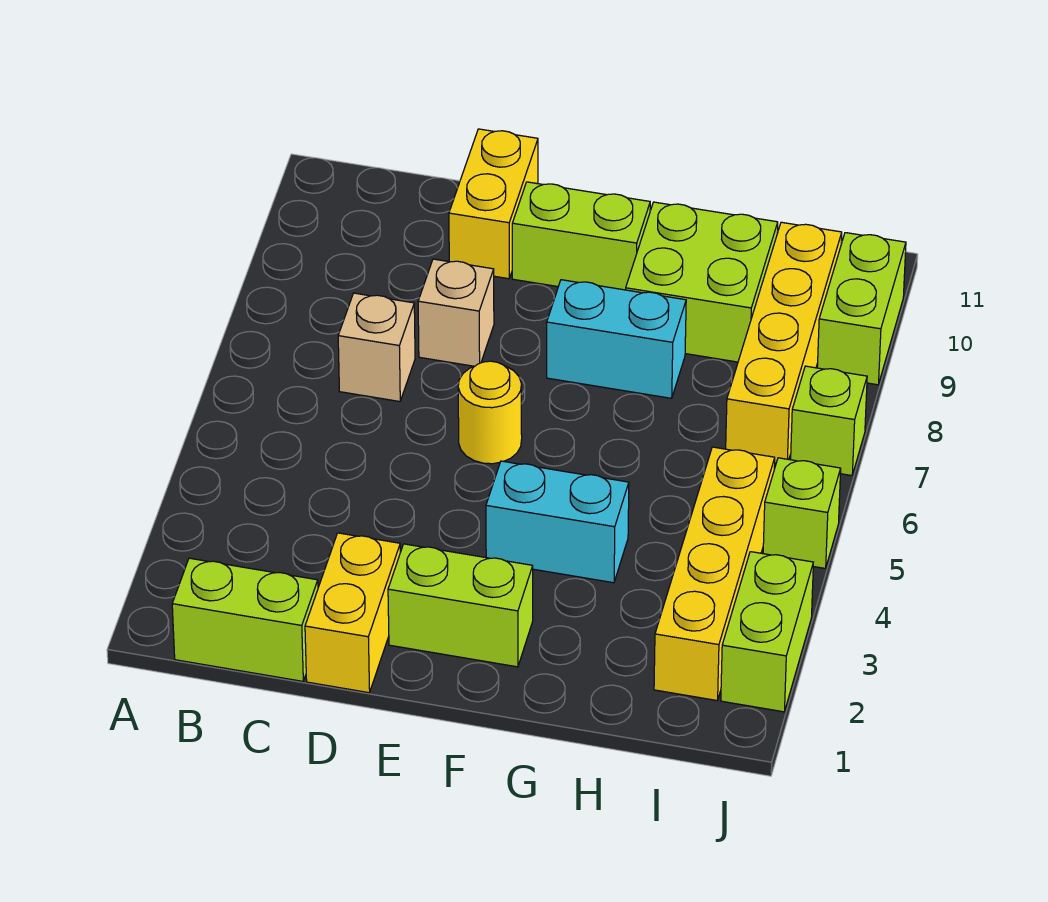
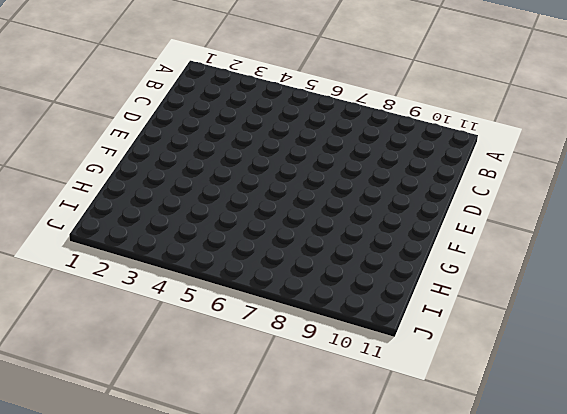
none -> lime brick B1:C1 level 1
none -> tan brick C7 level 1
none -> yellow brick D1:D2 level 1

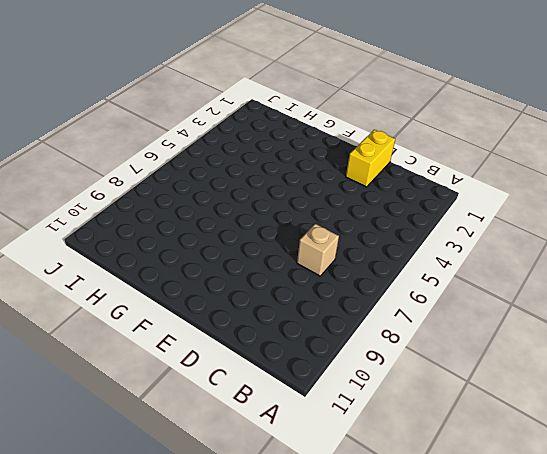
none -> lime brick B1:C1 level 1
none -> tan brick D8 level 1
none -> yellow brick D10:D11 level 1

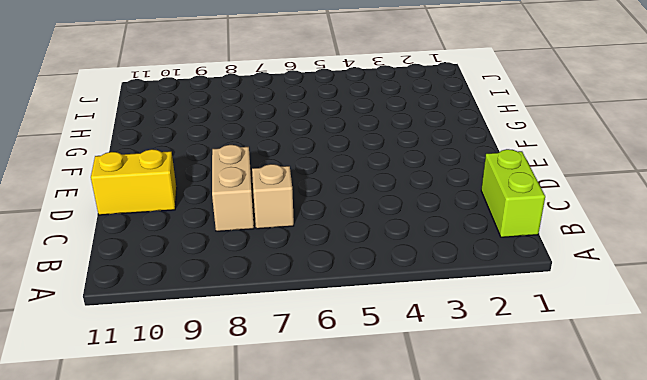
tan brick C8:D8 level 1 -> tan brick D8 level 1
none -> yellow brick D1:D2 level 1
none -> lime brick E2:F2 level 1
none -> yellow round brick E6 level 1

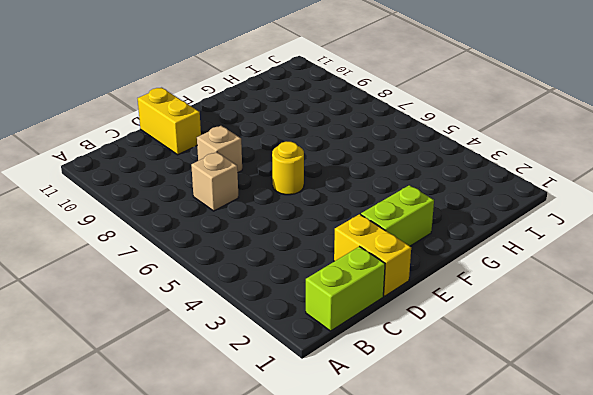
none -> lime brick E10:F10 level 1
none -> cyan brick F4:G4 level 1
none -> cyan brick F8:G8 level 1

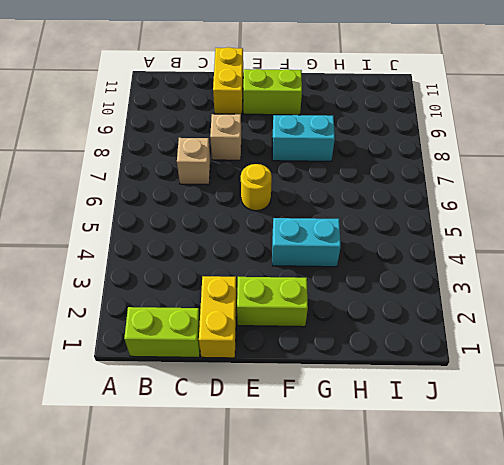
none -> lime brick G9:H10 level 1
none -> yellow brick I2:I5 level 1
none -> yellow brick I7:I10 level 1

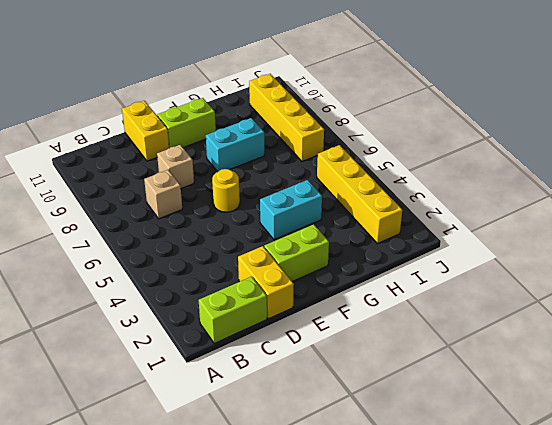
none -> lime brick G9:H10 level 1
none -> lime brick J2:J3 level 1
none -> lime brick J5 level 1

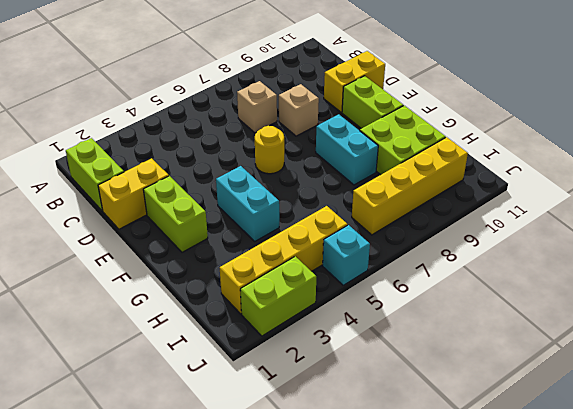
cyan brick J5 level 1 -> lime brick J5 level 1
none -> lime brick J7 level 1
none -> lime brick J9:J10 level 1

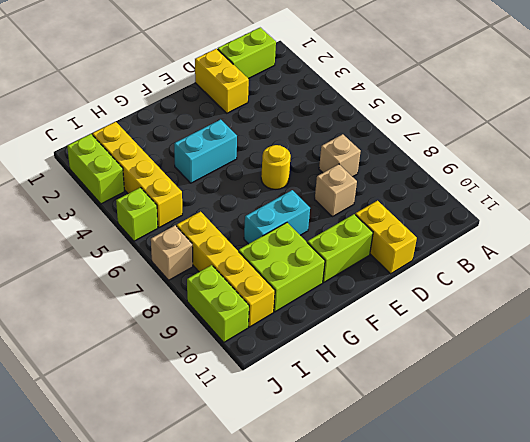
tan brick J7 level 1 -> lime brick J7 level 1
none -> lime brick E2:F2 level 1

